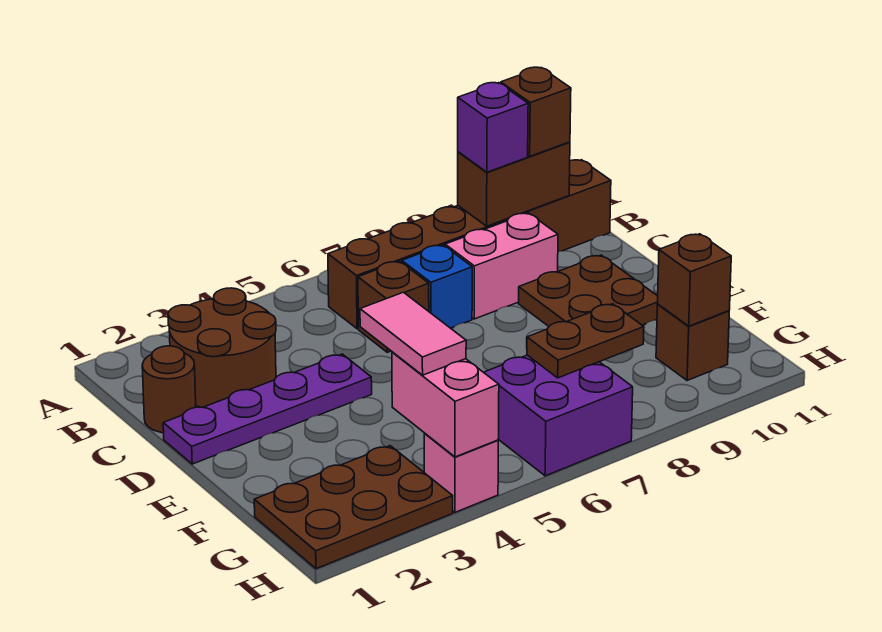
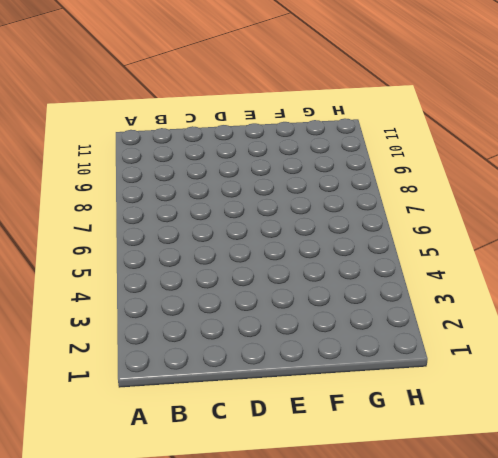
none -> brown round brick B2:C3 level 1
none -> brown brick B6:B11 level 1
none -> brown round brick C1 level 1

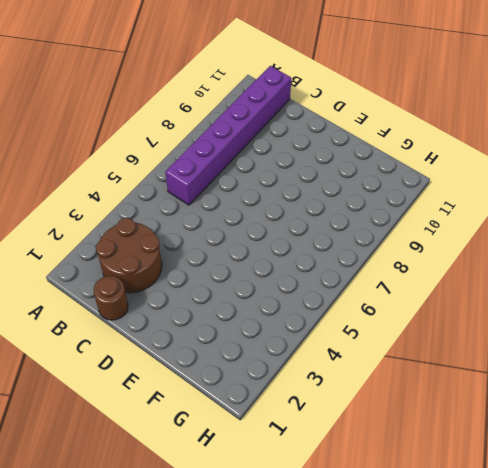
purple brick B6:B11 level 1 -> brown brick B6:B11 level 1
none -> brown brick C6 level 1
none -> blue brick C7 level 1
none -> pink brick C8:C9 level 1

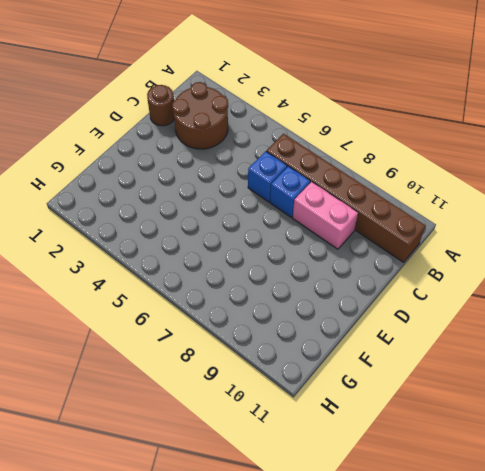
blue brick C6 level 1 -> brown brick C6 level 1
none -> purple plate D1:D4 level 1
none -> brown plate D9:E10 level 1
none -> brown plate G1:H3 level 1

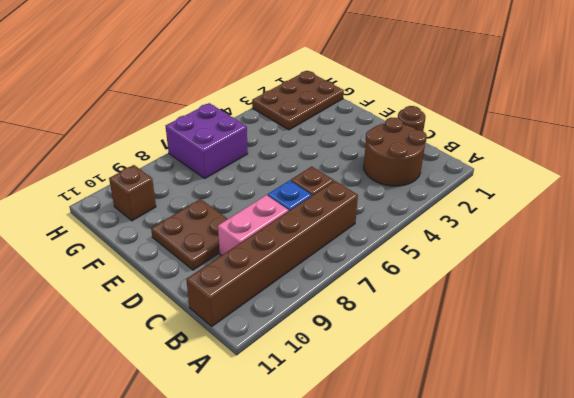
none -> purple plate D1:D4 level 1
none -> pink brick H4 level 1
none -> brown brick B9:B10 level 2

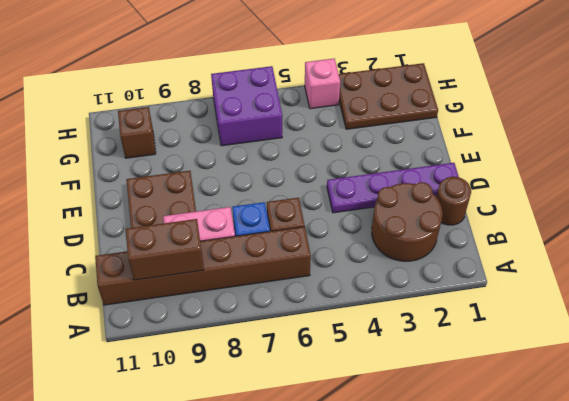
none -> pink brick G4:H4 level 2
none -> brown plate G7:G8 level 2
none -> brown brick G10 level 2

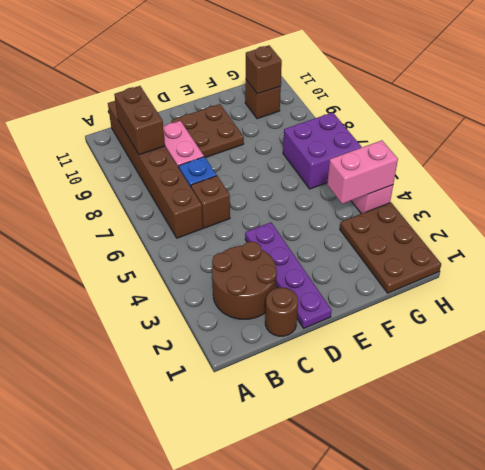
none -> brown plate G7:G8 level 2
none -> purple brick B9 level 3
none -> brown brick B10 level 3

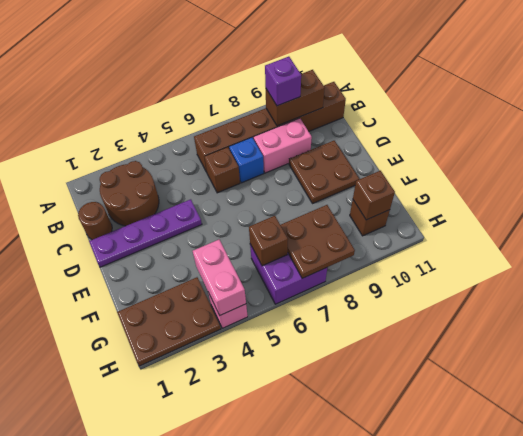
brown brick G6 level 2 -> brown brick B10 level 3
brown plate G7:H8 level 2 -> brown plate G7:G8 level 2
none -> pink tile F4:G4 level 3

